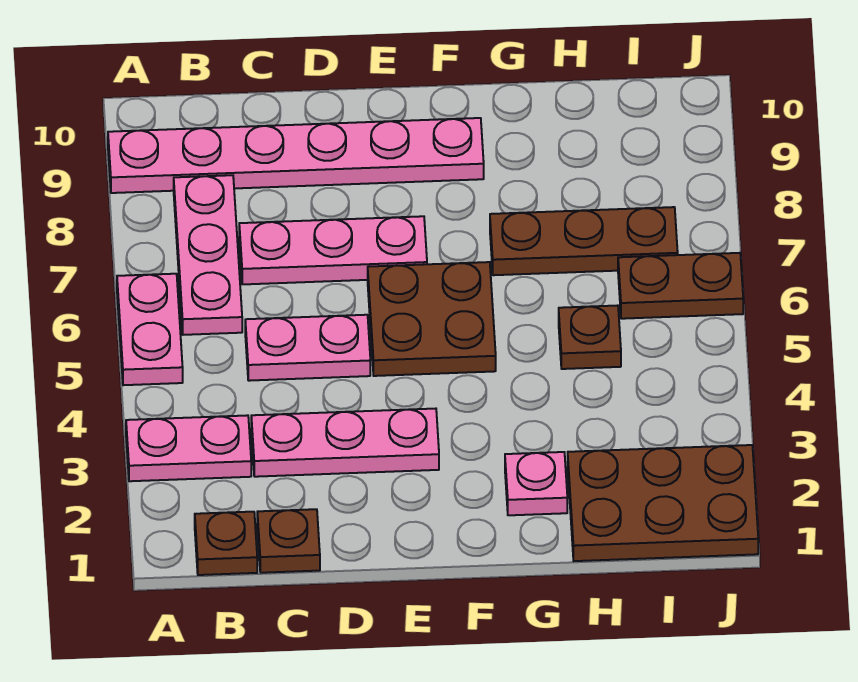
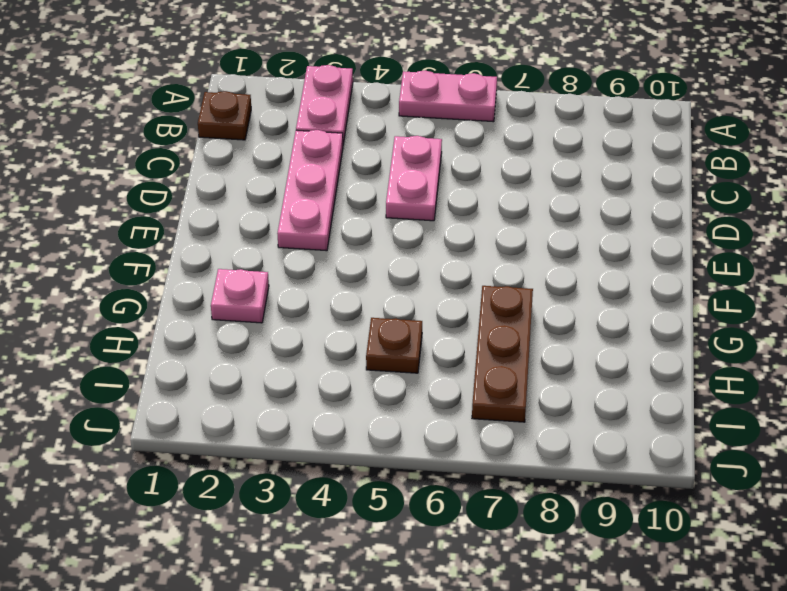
none -> pink plate A9:F9 level 1
none -> pink plate B6:B8 level 1
none -> brown plate C1 level 1

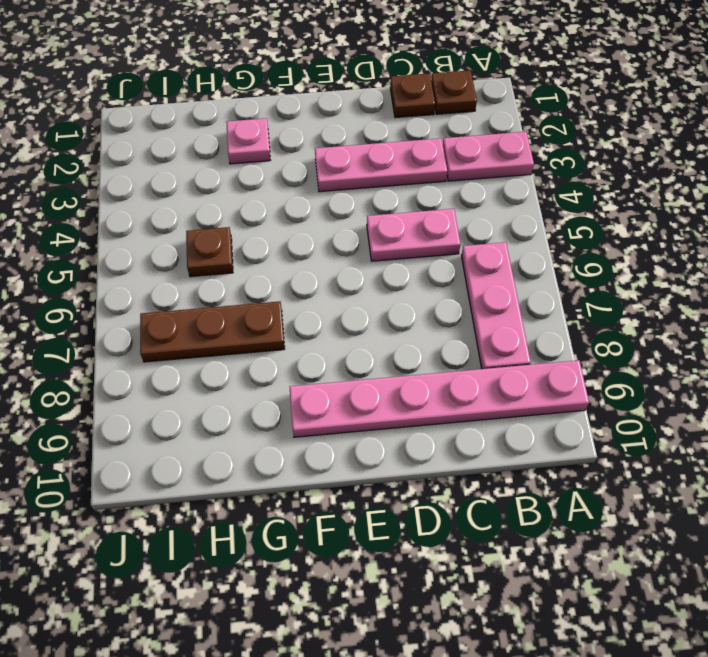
none -> pink plate A5:A6 level 1
none -> pink plate C7:E7 level 1
none -> brown plate E5:F6 level 1

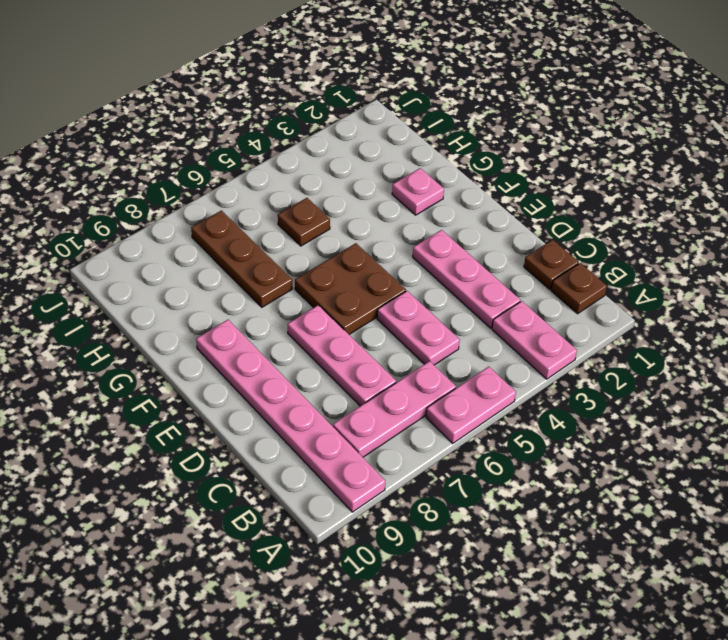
none -> brown plate H1:J2 level 1
none -> brown plate I6:J6 level 1

